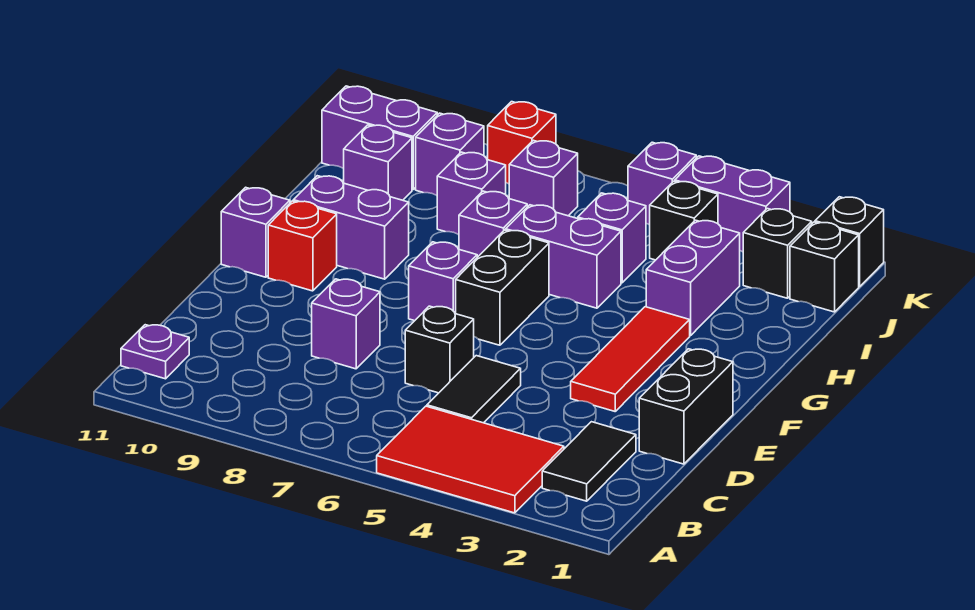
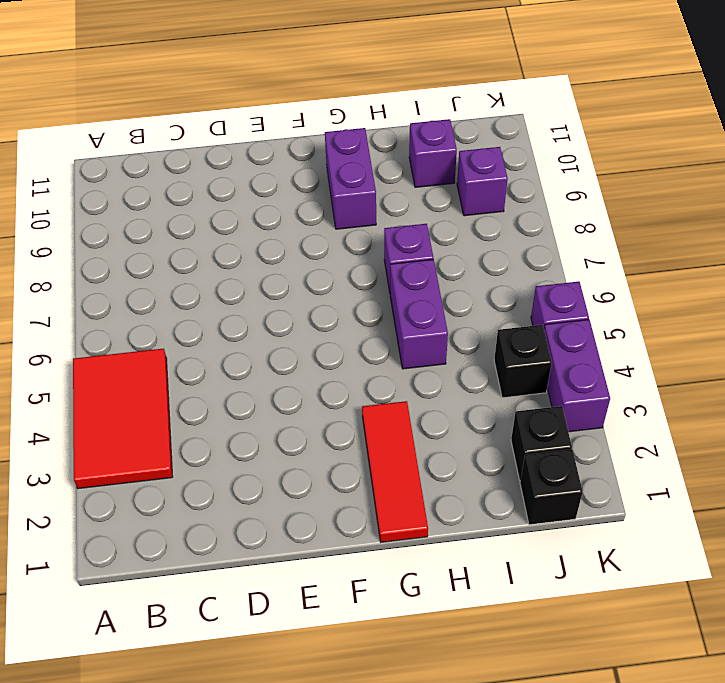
red tile G1:G3 level 1 -> red tile E3:G3 level 1
none -> black tile B2:C2 level 1
none -> purple plate B11 level 1
none -> black tile C5:D5 level 1

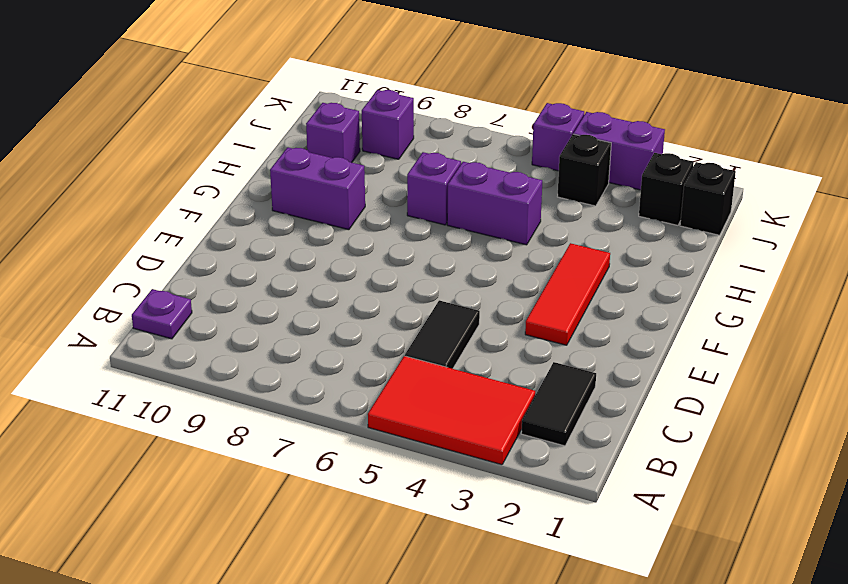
none -> black brick D1:E1 level 1
none -> black brick D6 level 1
none -> purple brick D8 level 1

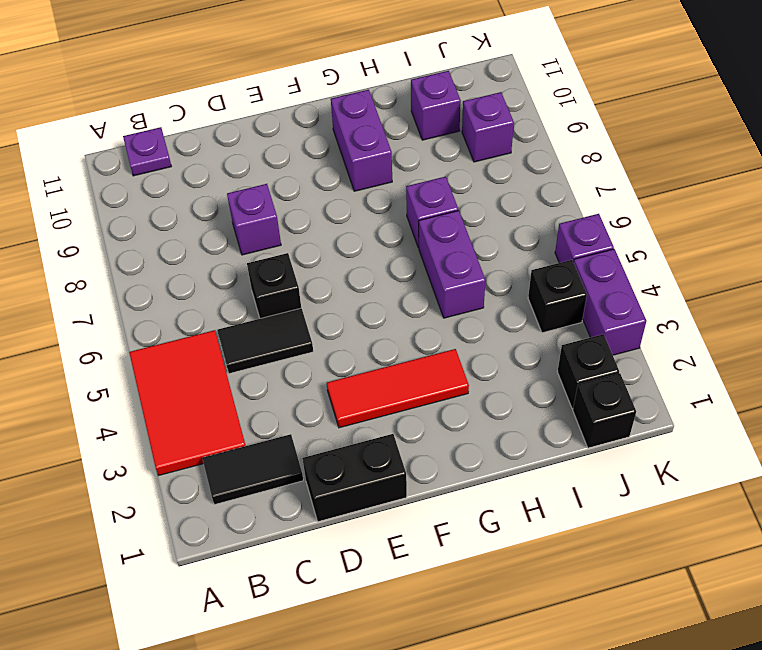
none -> black brick F6:G6 level 1
none -> purple brick F7 level 1
none -> red brick F10 level 1

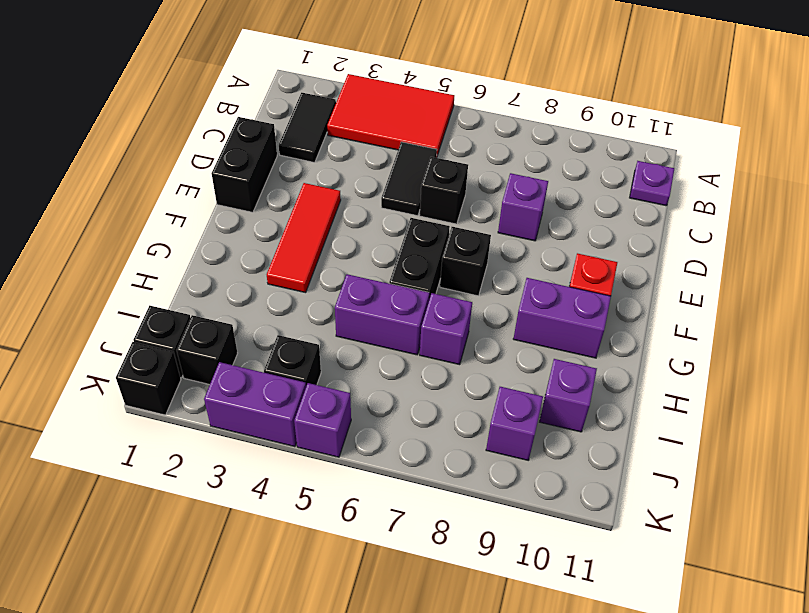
black brick F7 level 1 -> purple brick F7 level 1
none -> purple brick F11 level 1
none -> purple brick H3:I3 level 1
none -> purple brick I5 level 1

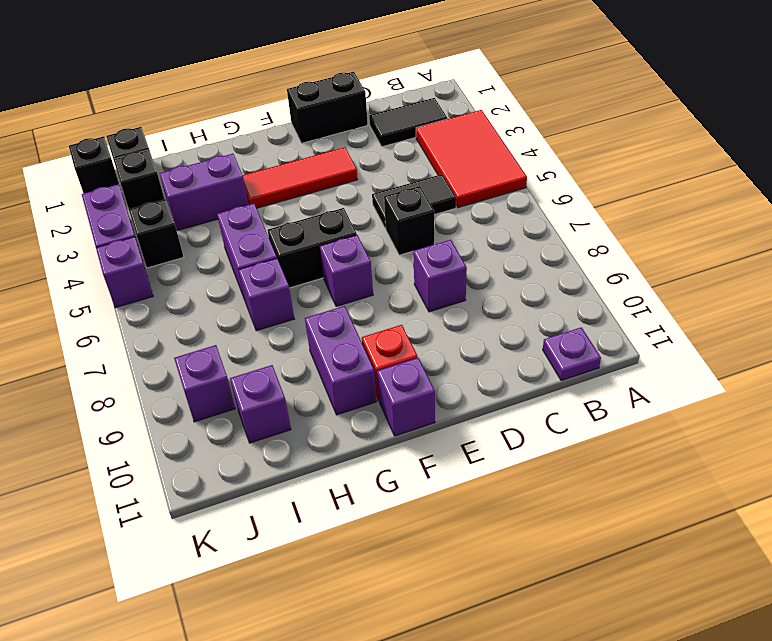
none -> purple brick I5 level 1
none -> purple brick I8 level 1
none -> purple brick J7 level 1

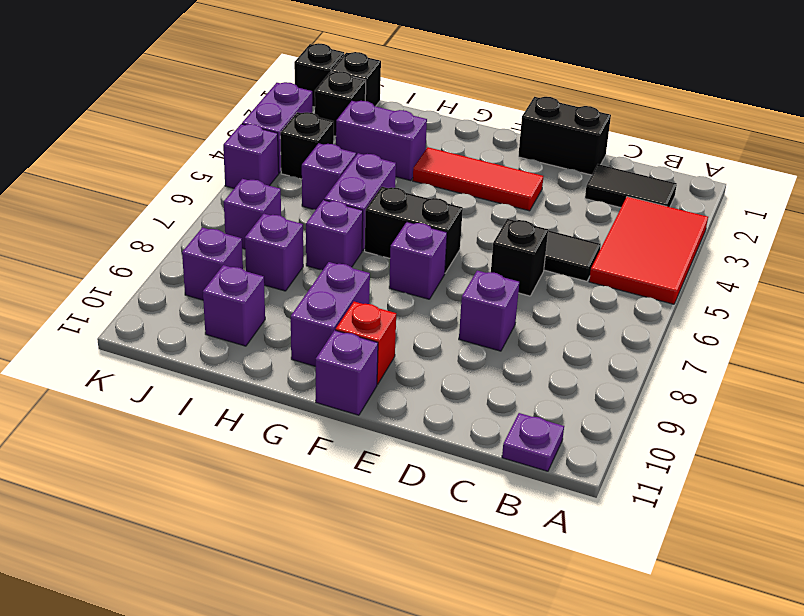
none -> purple brick J10:J11 level 1
none -> red brick K8 level 1

